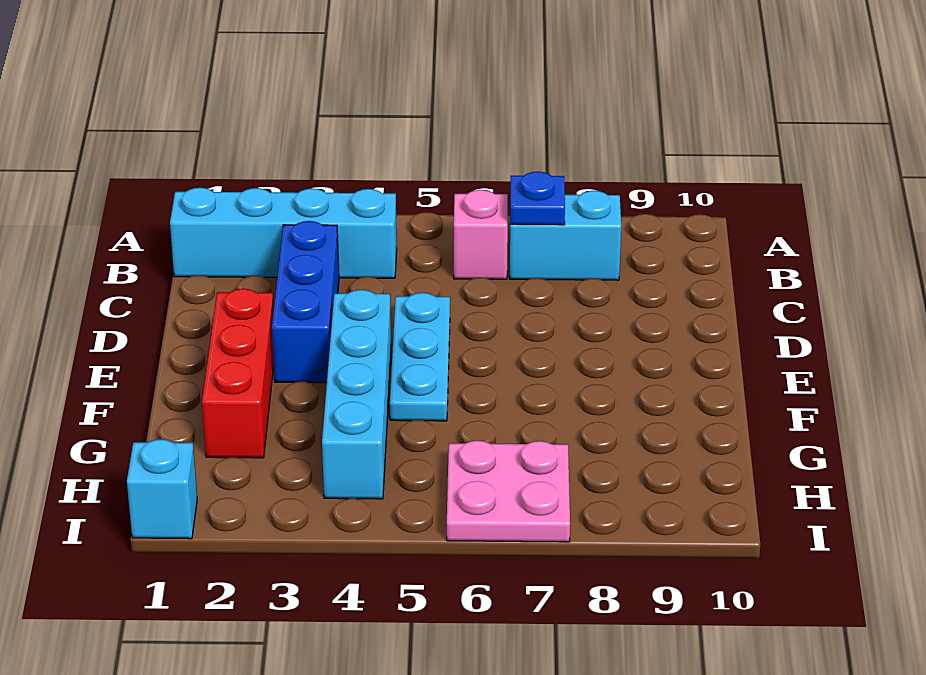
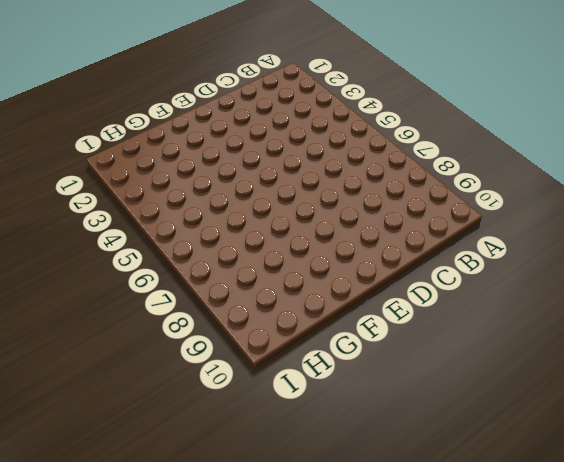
none -> cyan brick B1:B4 level 1
none -> pink brick B6 level 1

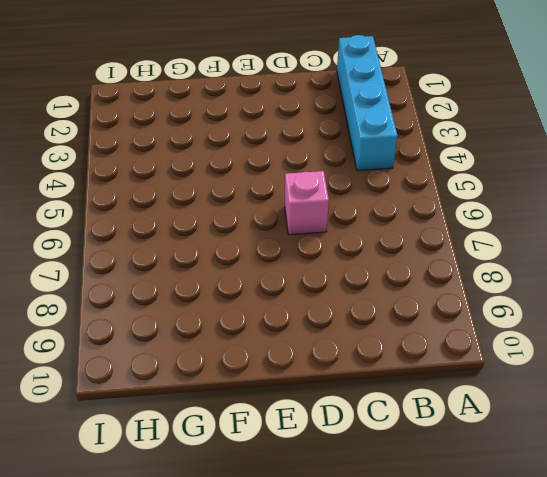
pink brick D6 level 1 -> pink brick B6 level 1
none -> cyan brick B7:B8 level 1
none -> blue brick C3:E3 level 1

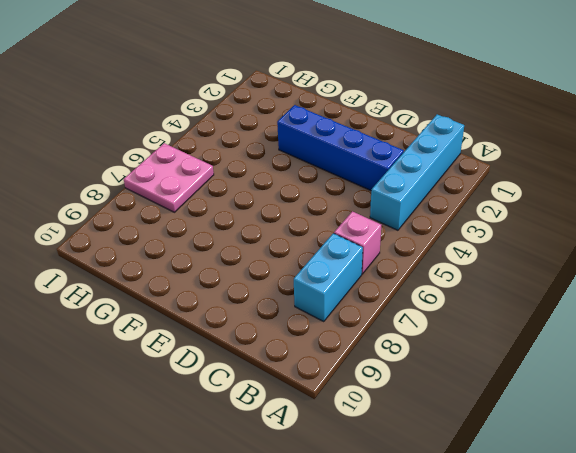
blue brick C3:F3 level 1 -> blue brick C3:E3 level 1
none -> cyan plate D5:F5 level 1
none -> red brick E2:G2 level 1

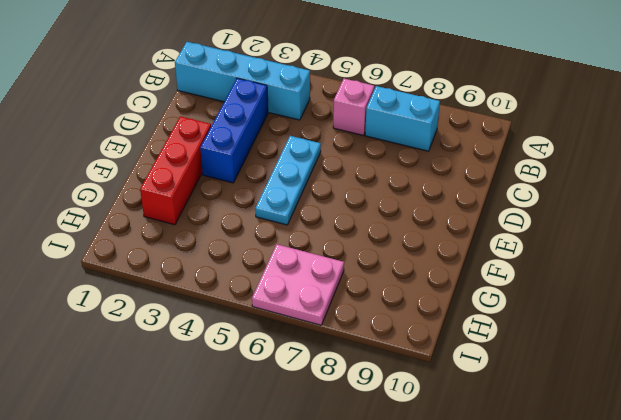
none -> cyan brick E4:H4 level 1
none -> cyan brick I1 level 1

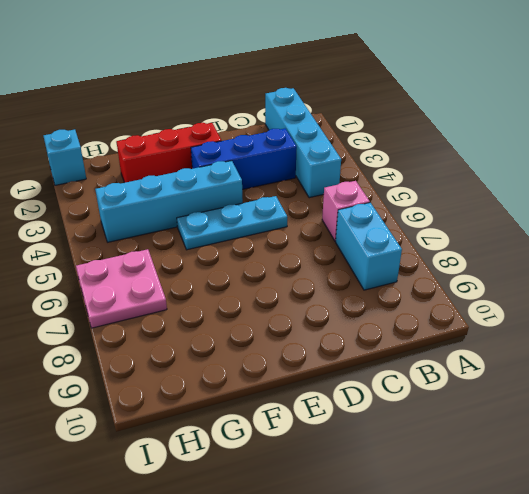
none -> blue plate B7 level 2

